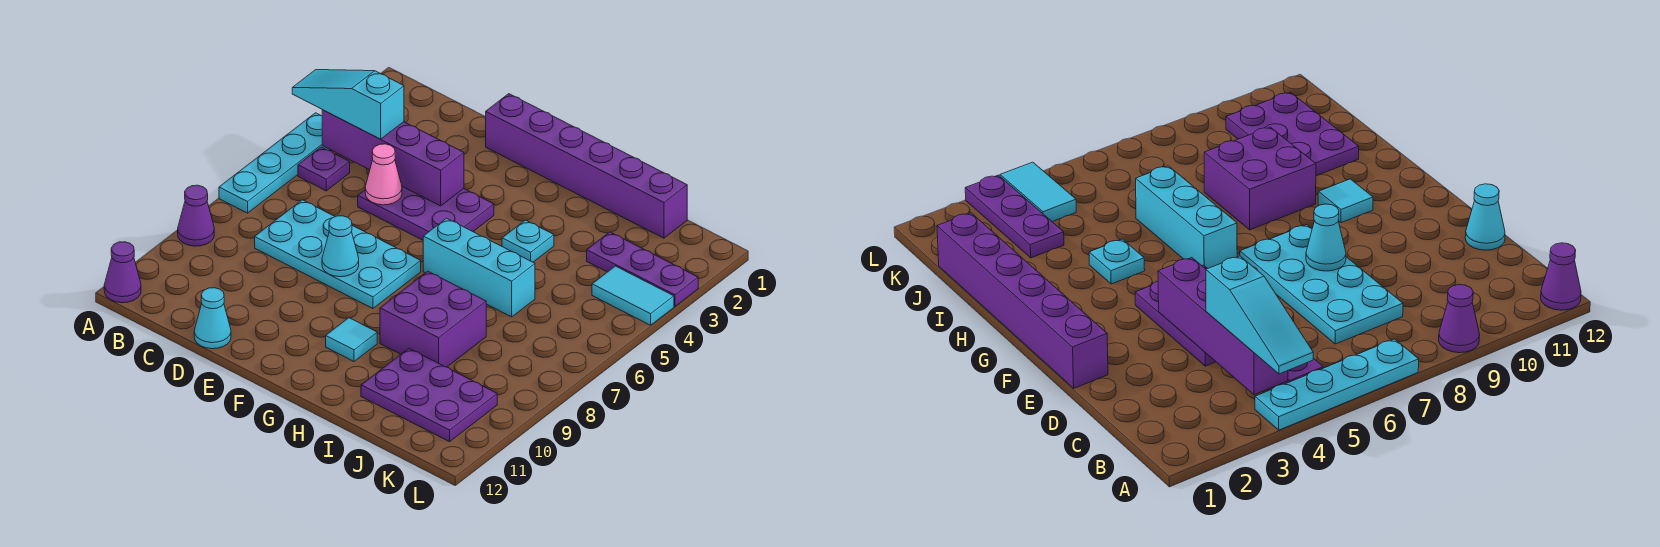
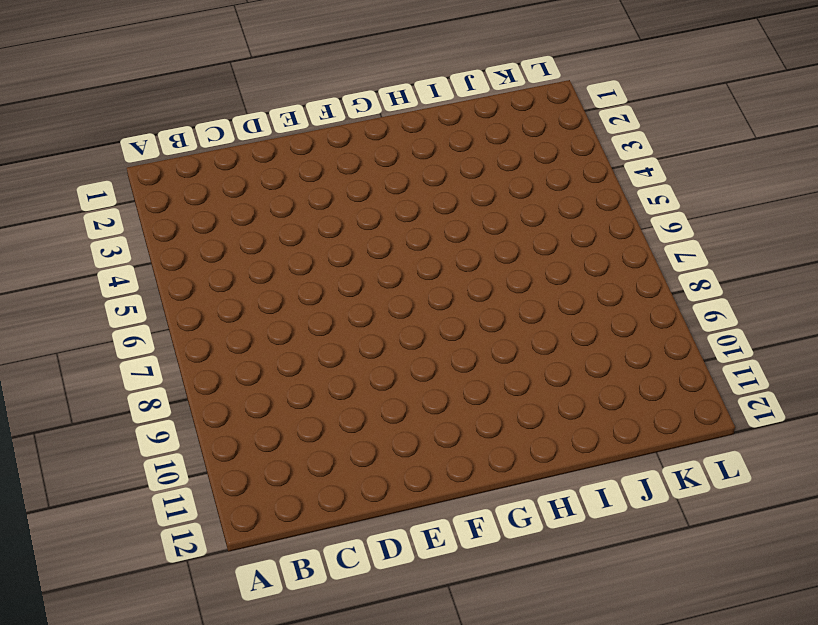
none -> cyan plate A4:A7 level 1
none -> purple cone A9 level 1
none -> purple cone A12 level 1

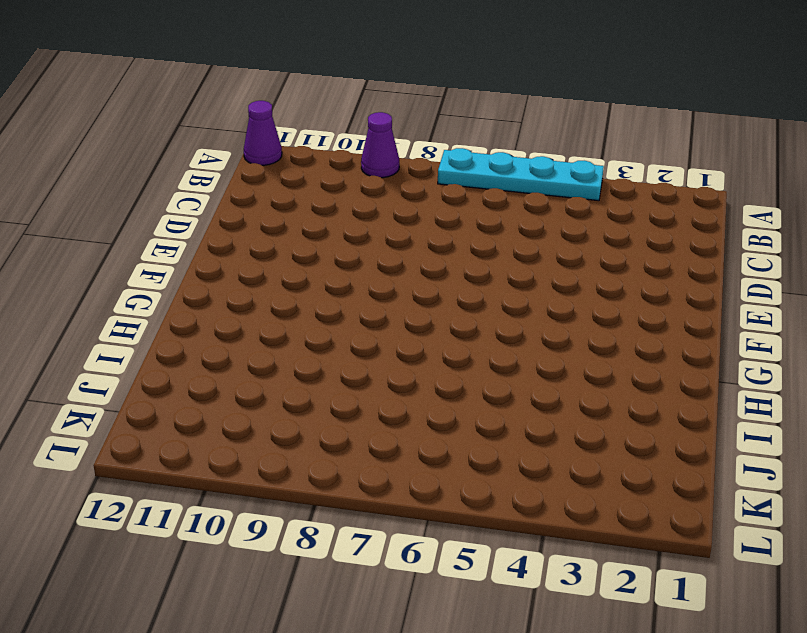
none -> purple plate B5 level 1
none -> cyan plate C7:F8 level 1
none -> purple plate D4:F5 level 1

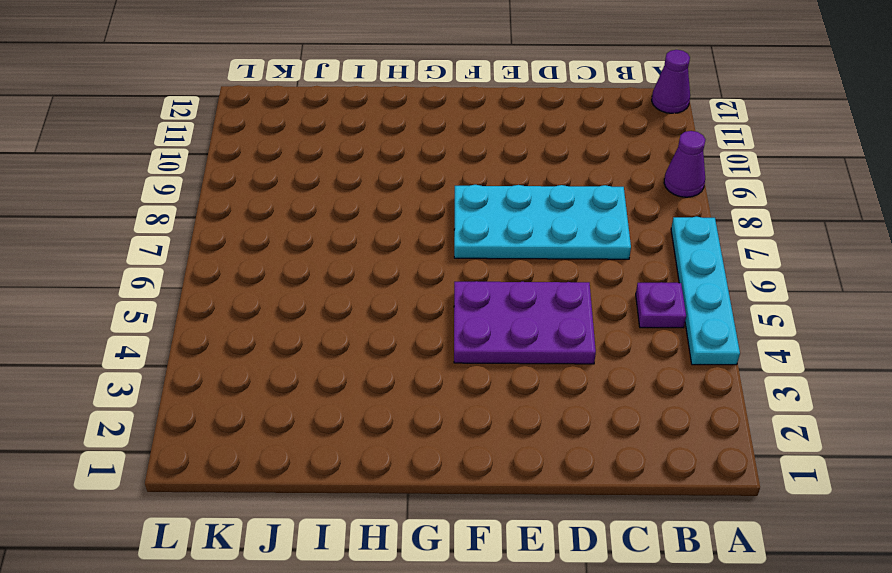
none -> cyan cone D12 level 1
none -> purple brick E1:J1 level 1
none -> cyan brick G6:I6 level 1

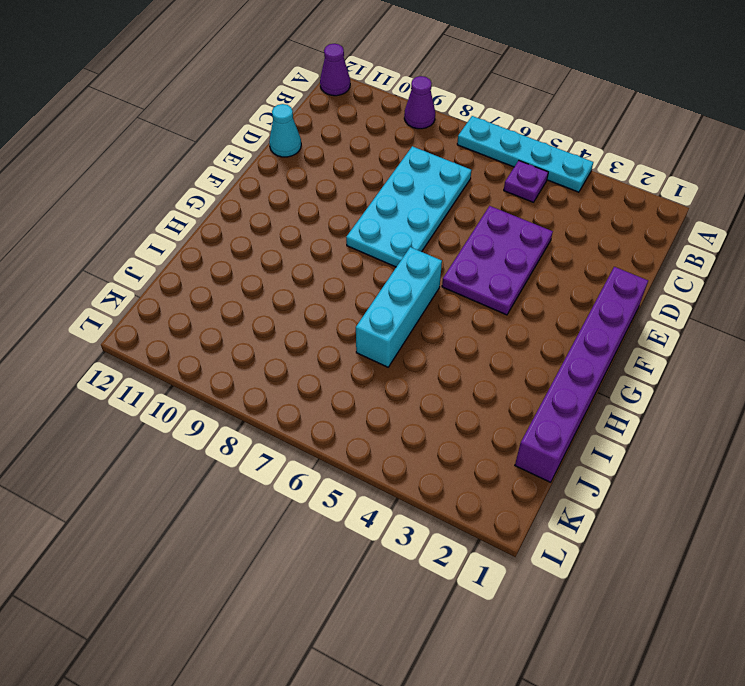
none -> cyan tile G10 level 1
none -> cyan plate H4 level 1
none -> purple brick H8:I9 level 1

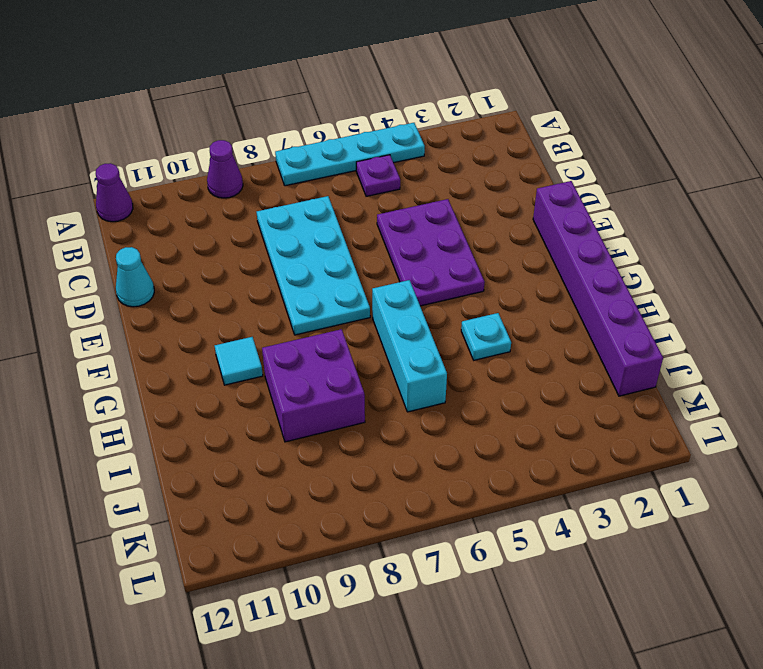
none -> purple plate I10:K11 level 1
none -> purple plate J3:L3 level 1
none -> cyan tile K4:L4 level 1

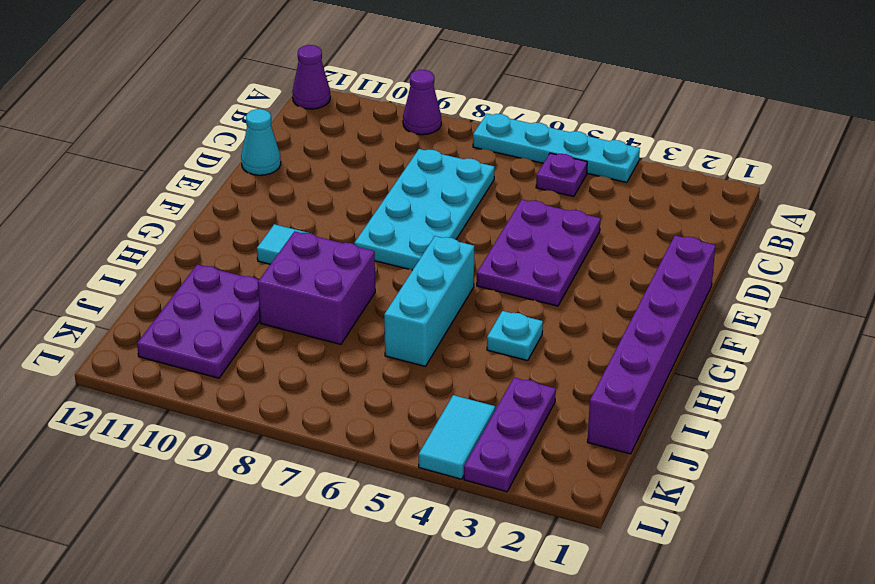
none -> purple brick B4:E4 level 2
none -> pink cone D5 level 2
none -> cyan cone E8 level 2

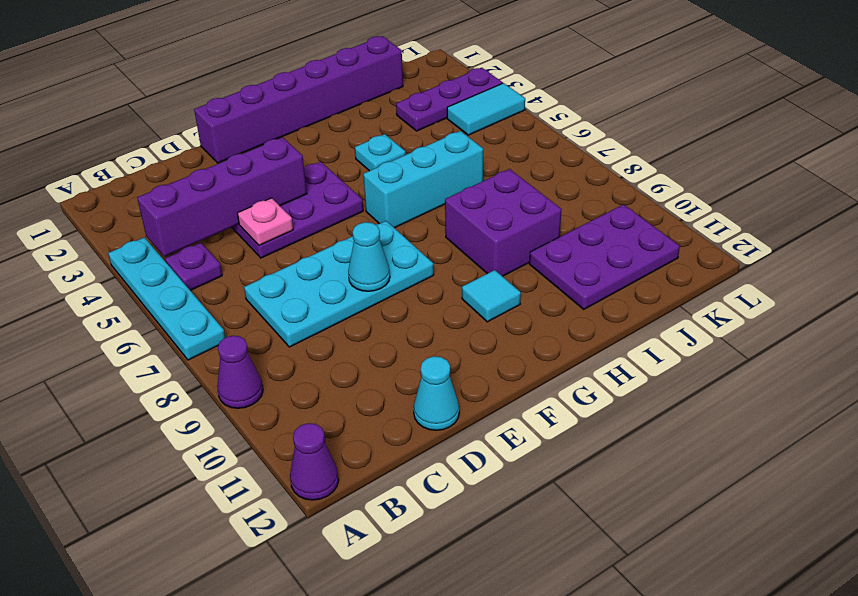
pink plate D5 level 2 -> pink cone D5 level 2
none -> cyan slope A4:C4 level 3 top C

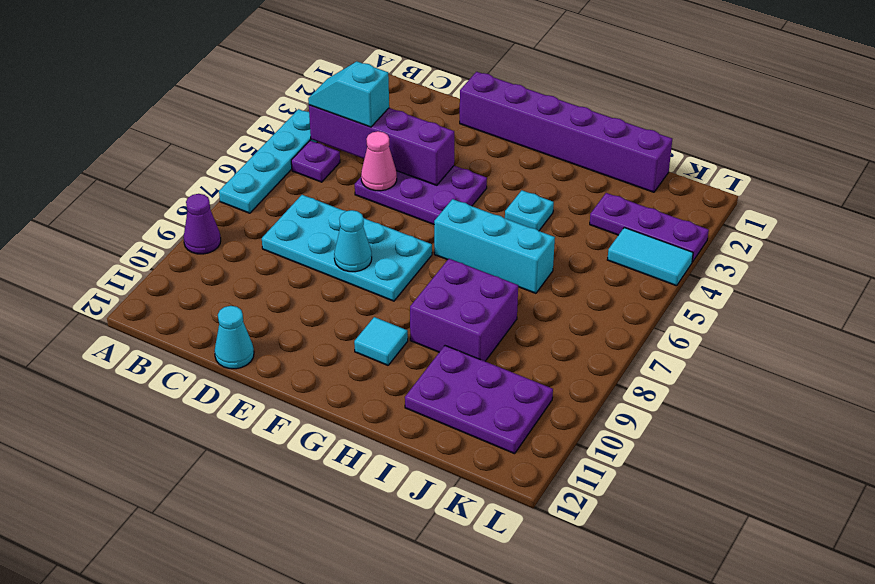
cyan slope B4:C4 level 3 top C -> cyan slope A4:C4 level 3 top C
none -> purple cone A12 level 1

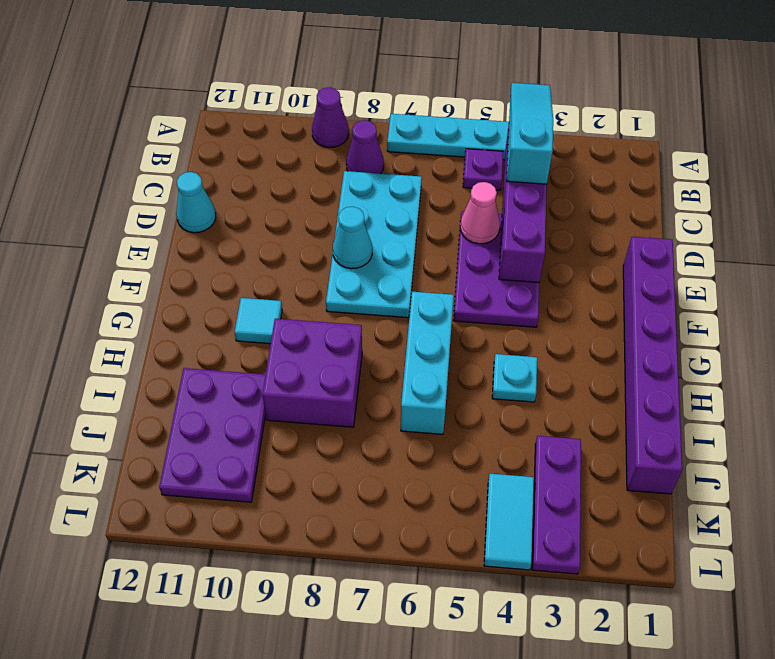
purple cone B8 level 1 -> purple cone A12 level 1

